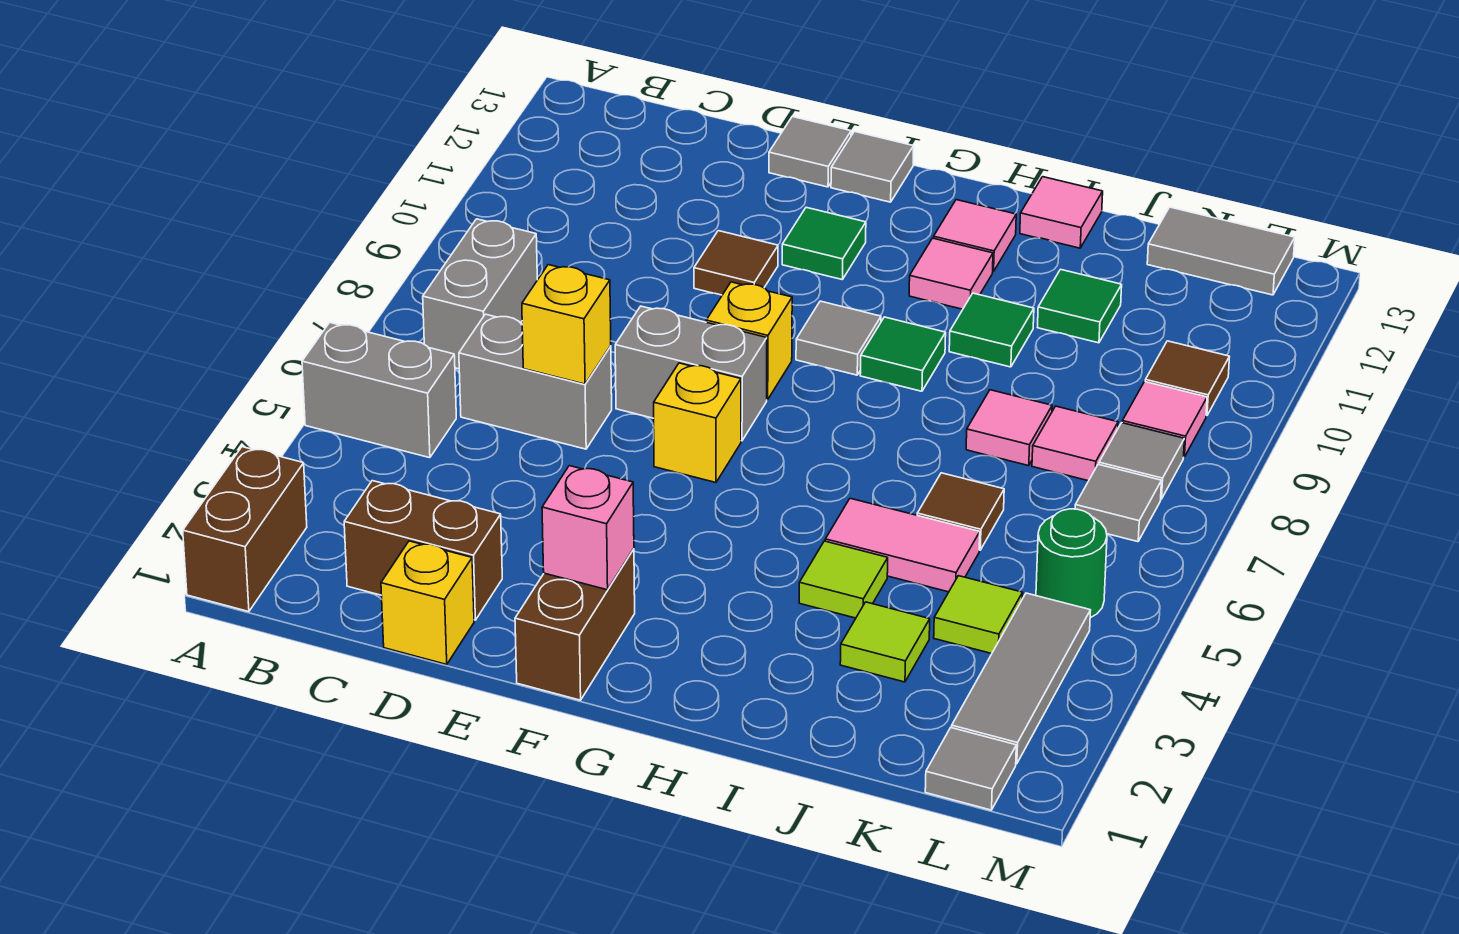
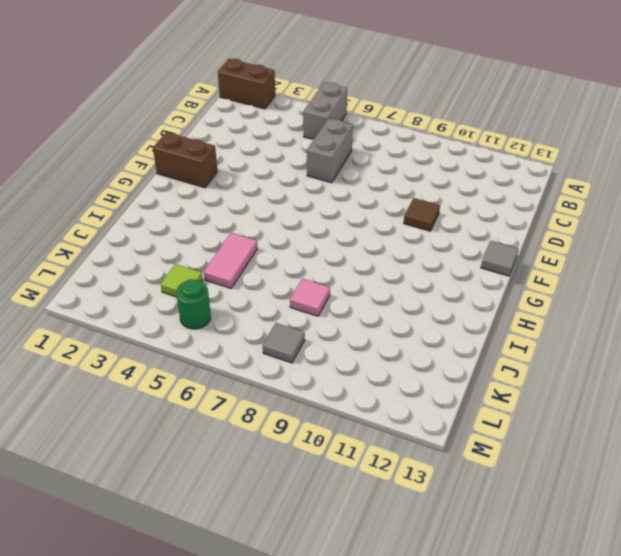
none -> grey brick B7:B8 level 1
none -> brown brick C2:D2 level 1
none -> yellow brick D1 level 1
none -> grey brick E7:F7 level 1

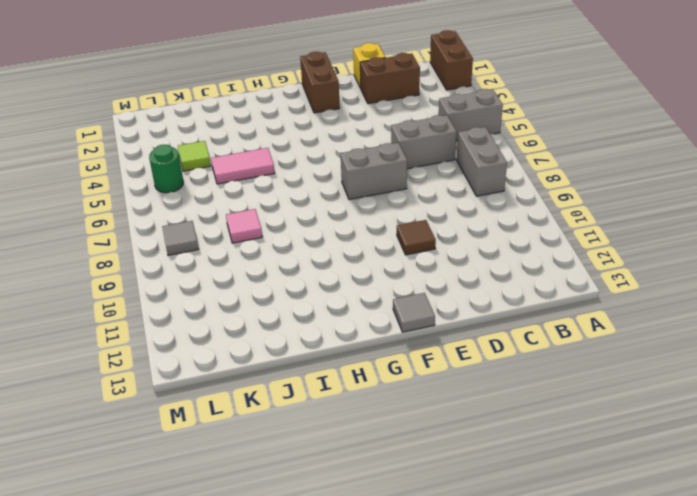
none -> grey tile E13 level 1
none -> yellow brick F6 level 1
none -> yellow brick F8 level 1
none -> green tile F11 level 1

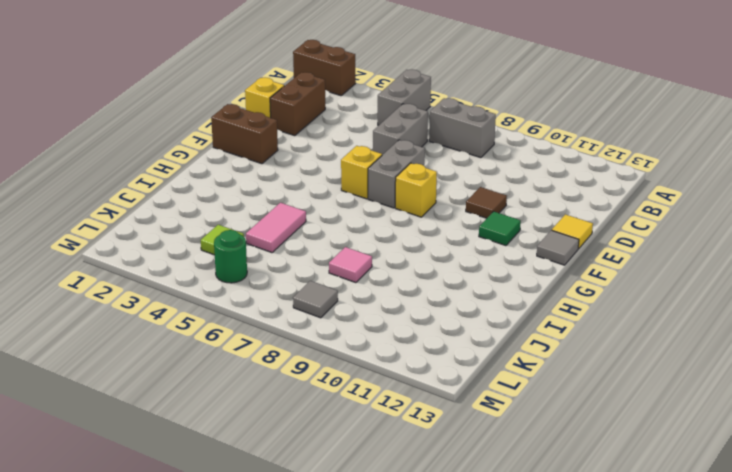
yellow tile E13 level 1 -> grey tile E13 level 1
none -> grey tile G9 level 1
none -> green tile H9 level 1
none -> pink tile H11 level 1
none -> pink tile H12 level 1

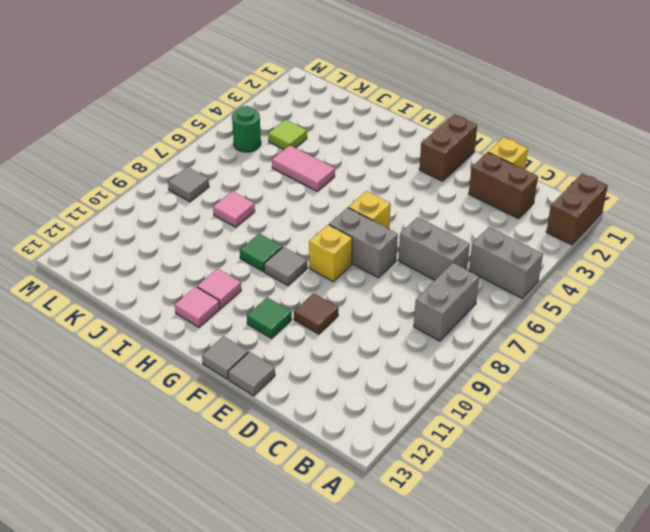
none -> lime tile I4 level 1
none -> green tile I10 level 1
none -> pink tile I13 level 1
none -> lime tile J3 level 1

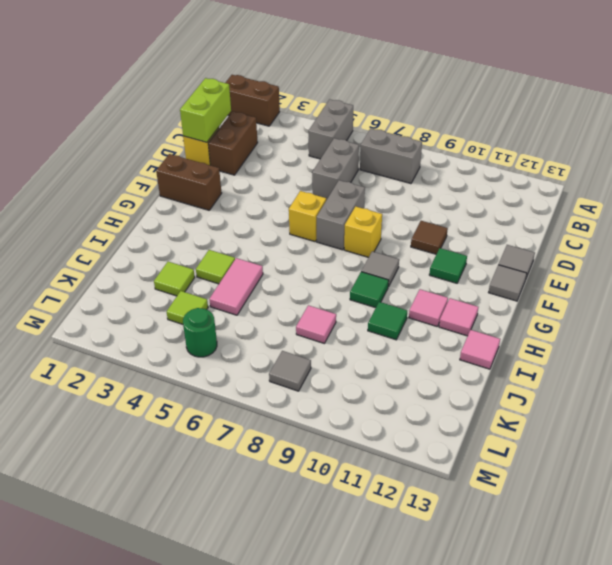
lime brick C1:D1 level 2 -> none
none -> brown tile J6 level 1
none -> green tile J11 level 1
none -> pink tile K8 level 1
none -> grey tile K13:L13 level 1

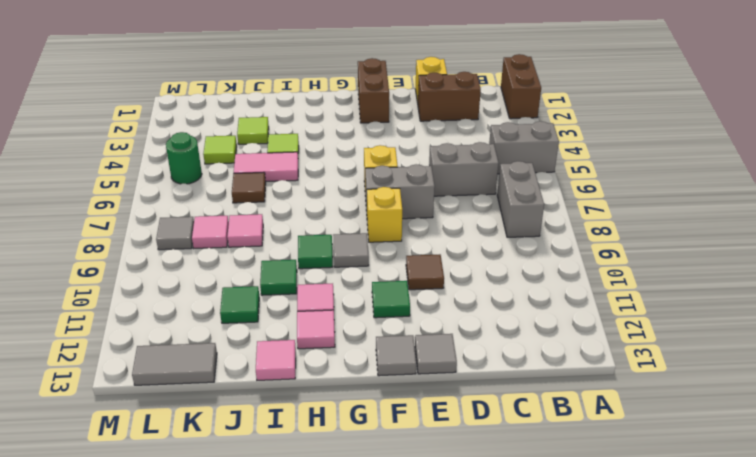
none -> grey tile L1 level 1
none -> grey tile L2:L4 level 1
none -> grey tile L7 level 1
none -> pink tile L9 level 1

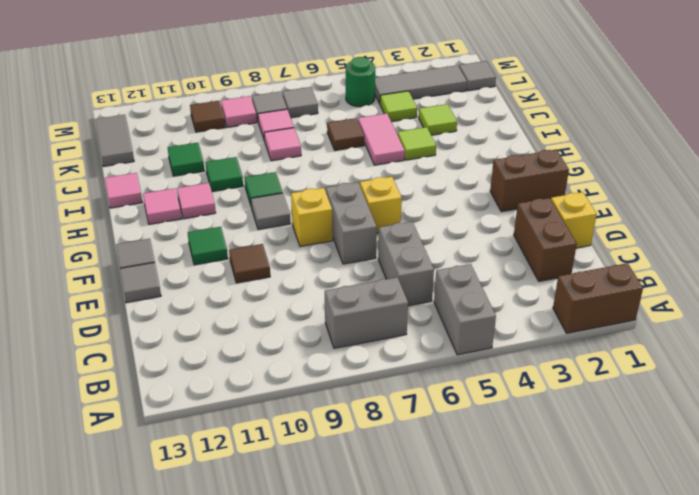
none -> yellow brick D6 level 2
none -> pink brick F2 level 2

